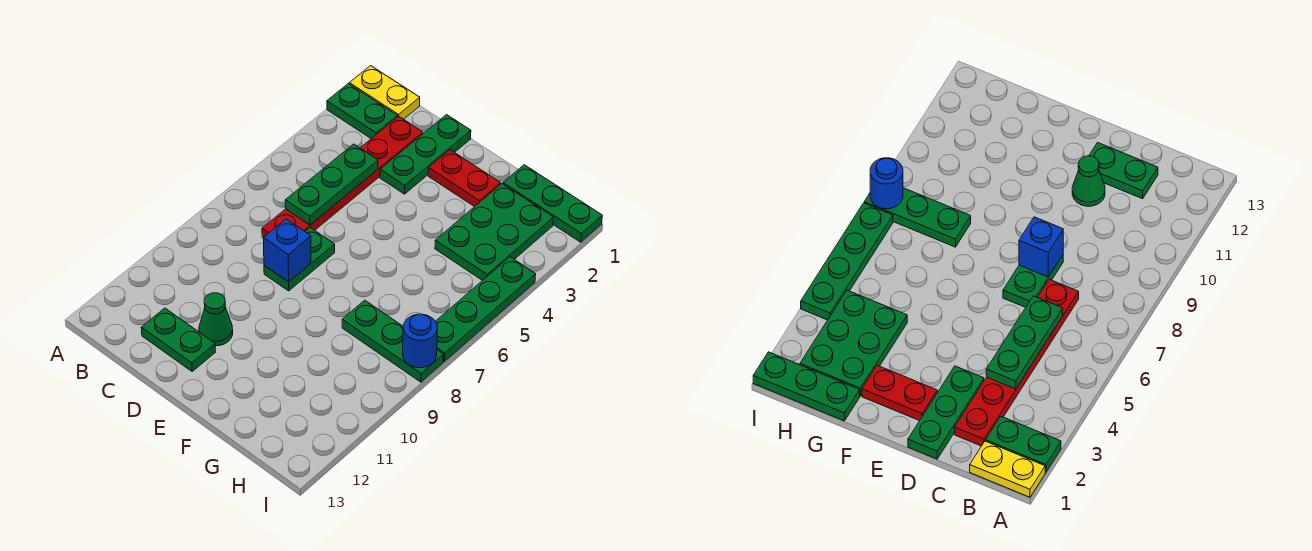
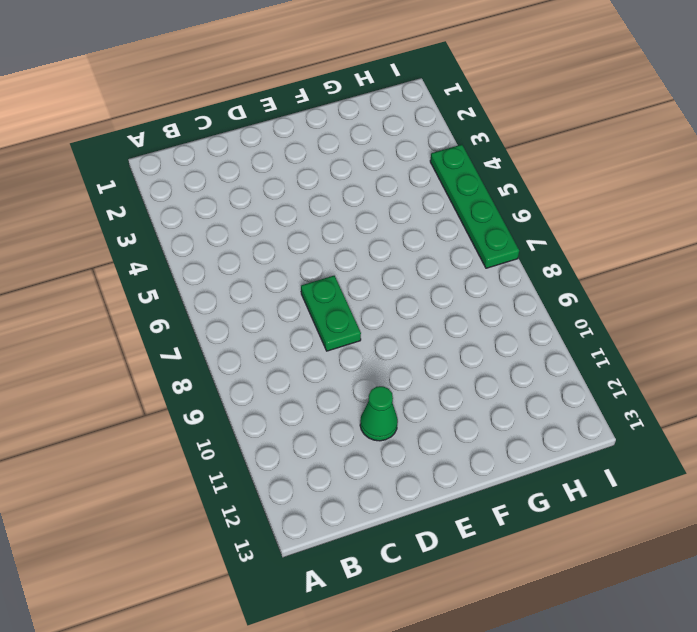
none -> yellow plate A1:B1 level 1
none -> green plate A2:B2 level 1
none -> red plate C2:C7 level 1

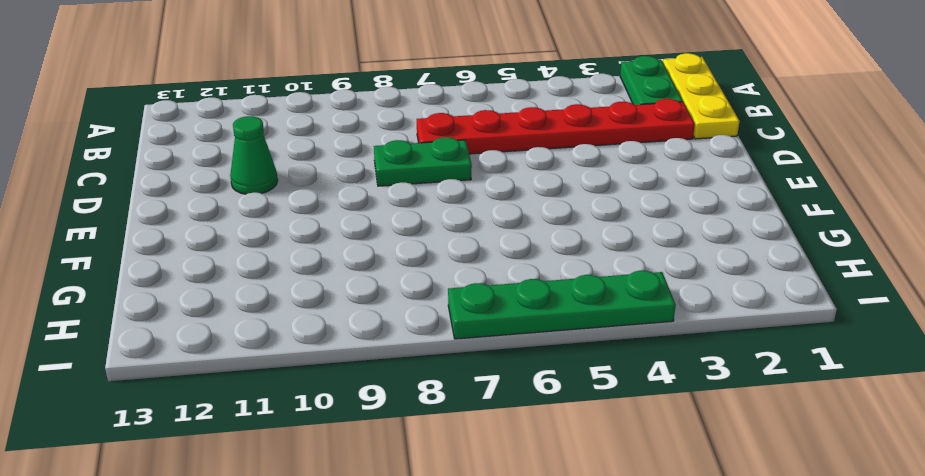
yellow plate A1:C1 level 1 -> yellow plate A1:B1 level 1
none -> green plate C12:D12 level 1
none -> green plate D1:D3 level 1
none -> red plate E2:F2 level 1

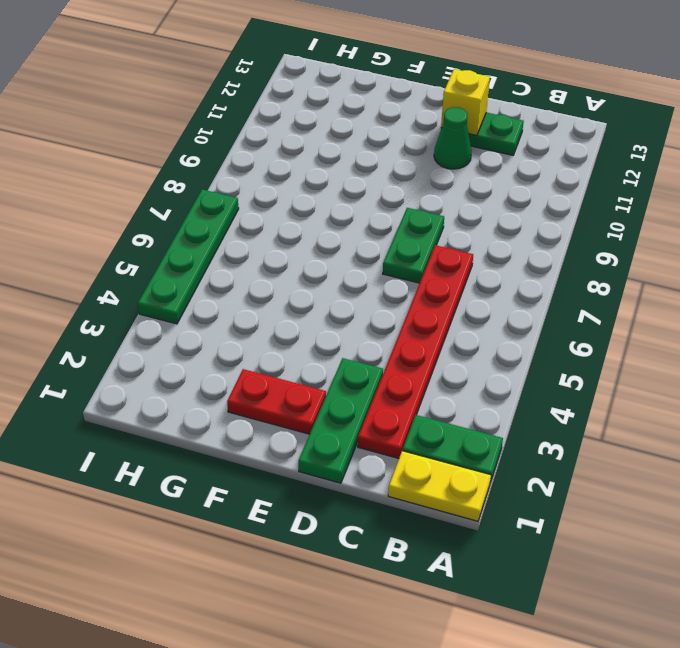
yellow brick D12 level 2 -> none
none -> green plate G1:I1 level 1
none -> green plate G2:H4 level 1
none -> green plate G8:I8 level 1

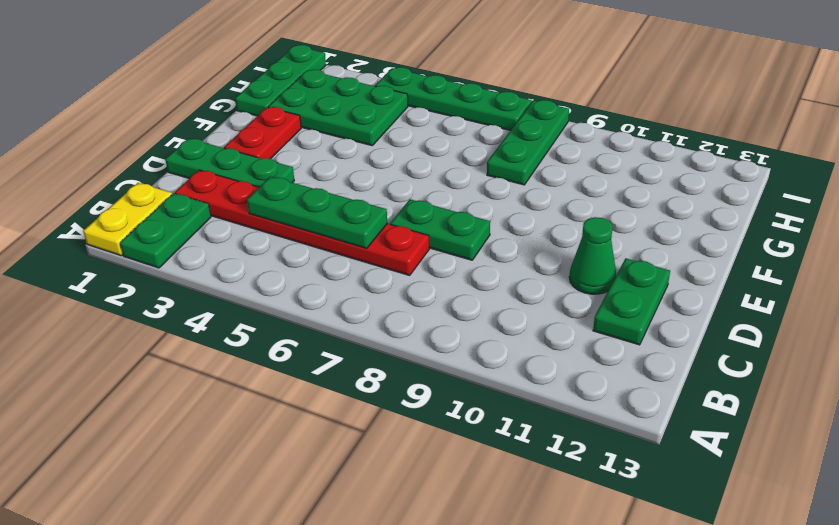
none -> blue brick D8 level 2
none -> blue round brick I8 level 2

